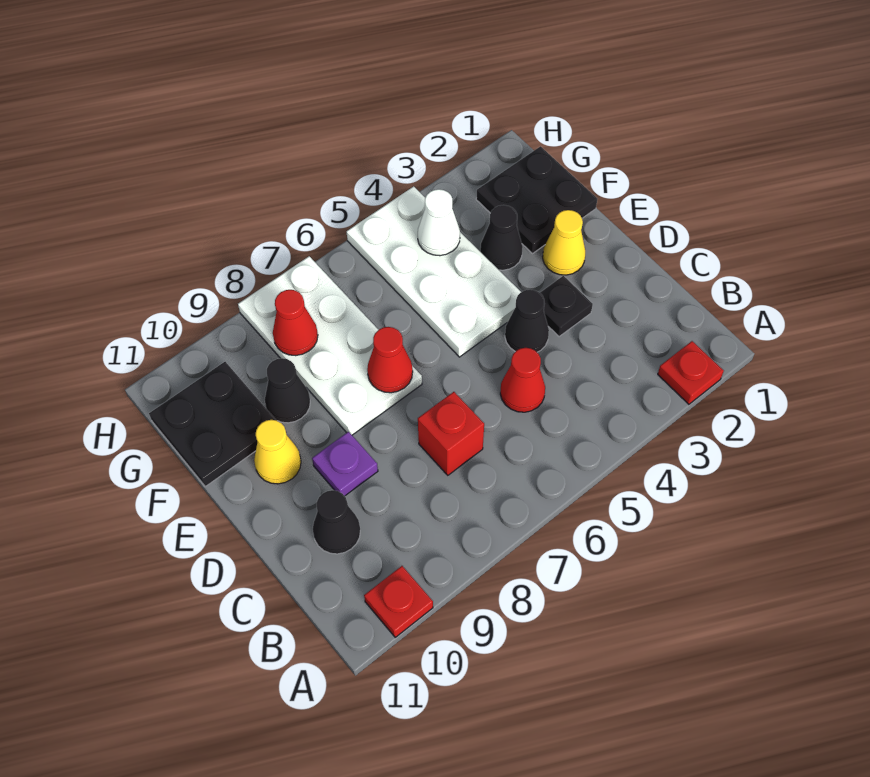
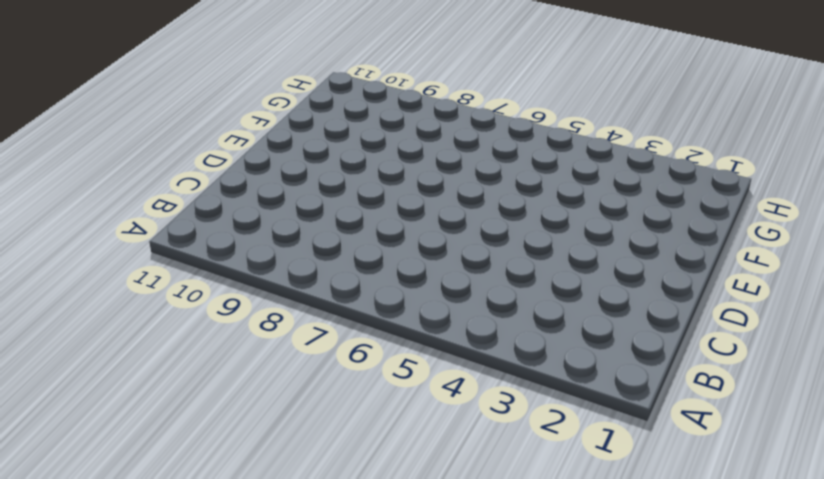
none -> red plate A2 level 1
none -> red plate A10 level 1
none -> red cone C5 level 1

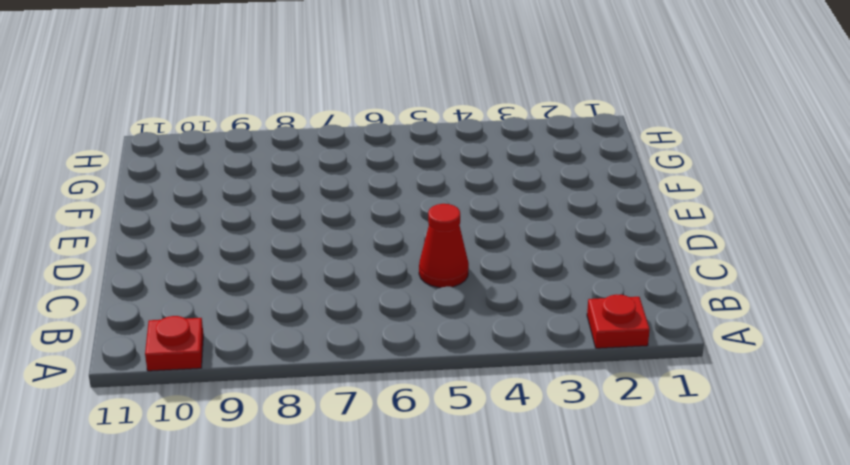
none -> red brick C7 level 1
none -> black cone C10 level 1
none -> black plate D3 level 1

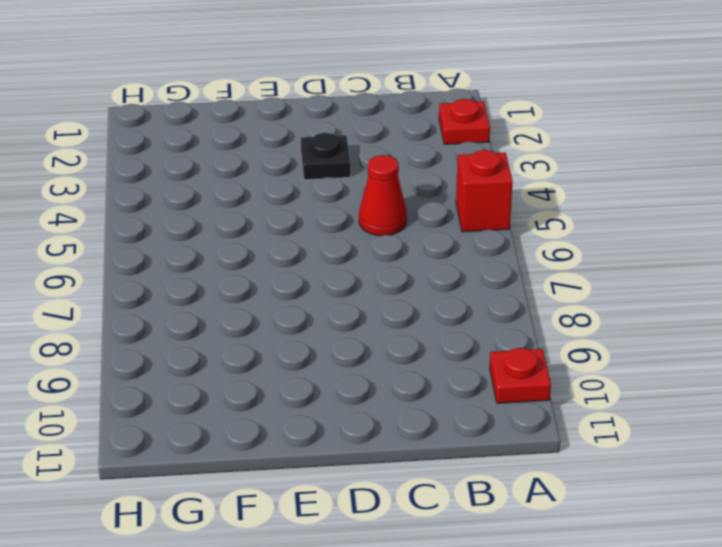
red brick A5 level 1 -> red brick C7 level 1
none -> black cone C10 level 1
none -> black cone D4 level 1
none -> purple plate D9 level 1

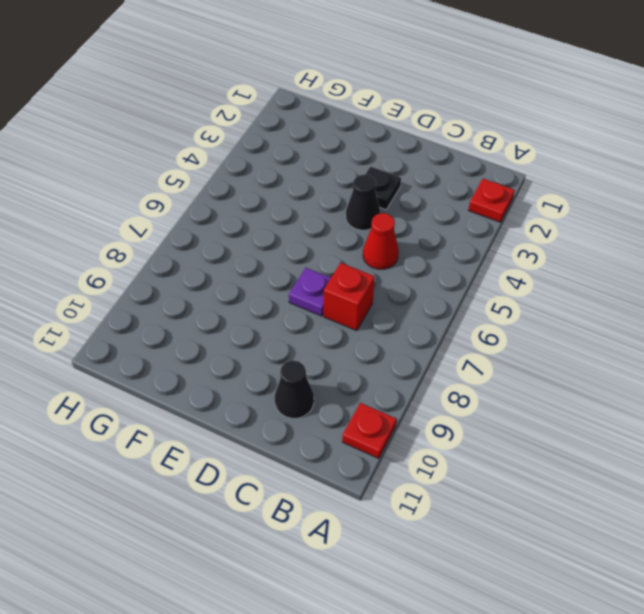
purple plate D7 level 1 -> purple plate D9 level 1
none -> yellow cone E2 level 1
none -> white plate E4:H5 level 1
none -> white plate E7:H8 level 1

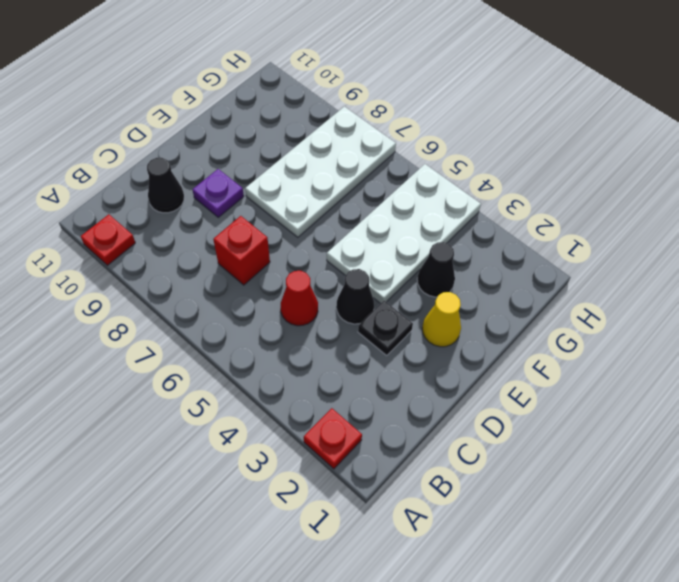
none -> yellow cone E10 level 1
none -> black plate F1:G2 level 1
none -> black cone F9 level 1

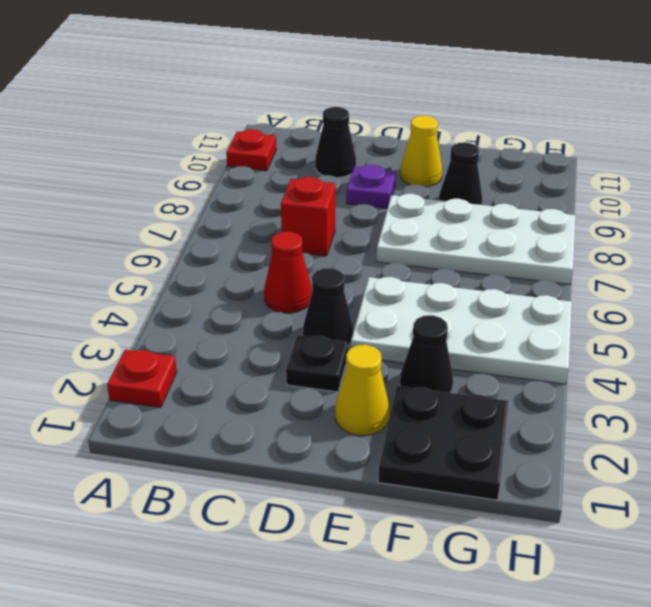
none -> black plate F10:G11 level 1
none -> red cone E7 level 2
none -> white cone G4 level 2

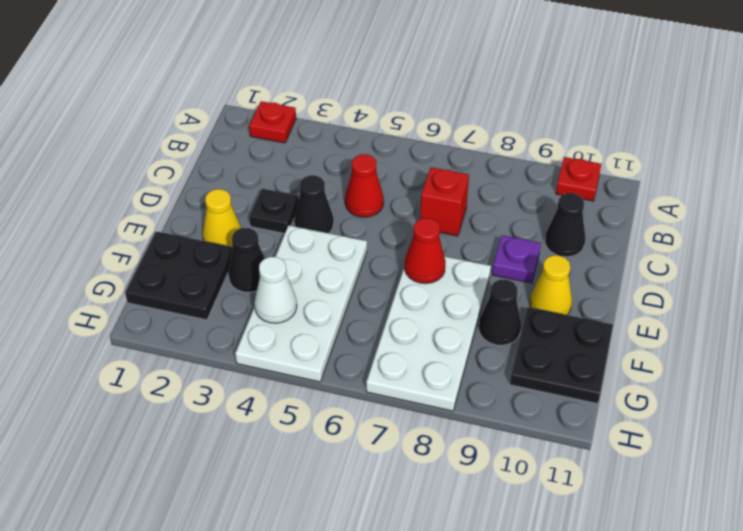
none -> red cone G8 level 2

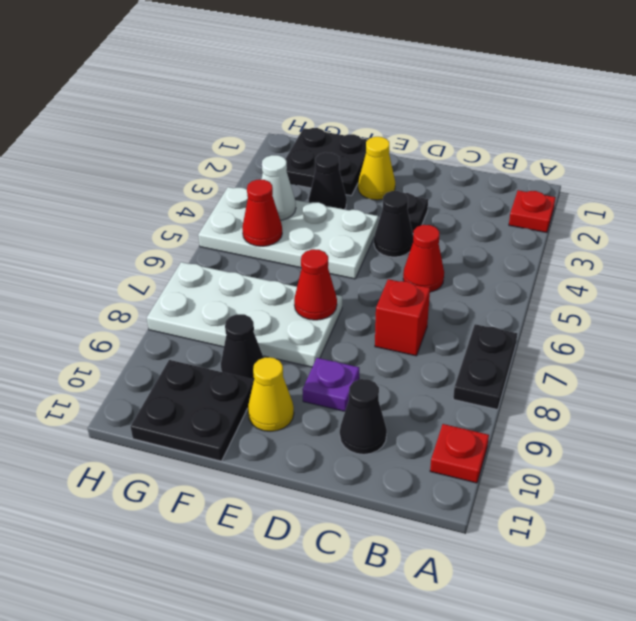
black plate A7:A8 level 1 -> none
red cone G5 level 2 -> red cone G8 level 2

